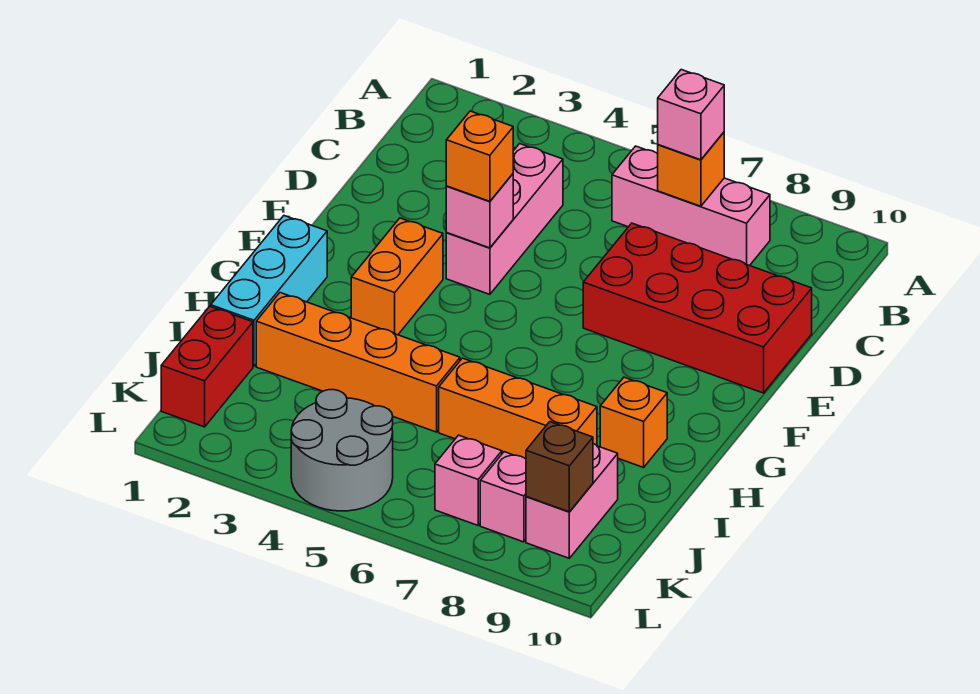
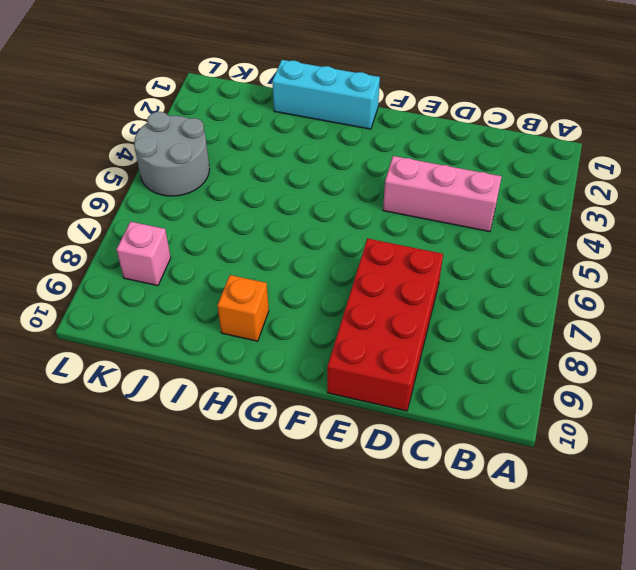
none -> pink brick B6:B8 level 1
none -> orange brick F3:G3 level 1
none -> orange brick I2:I5 level 1

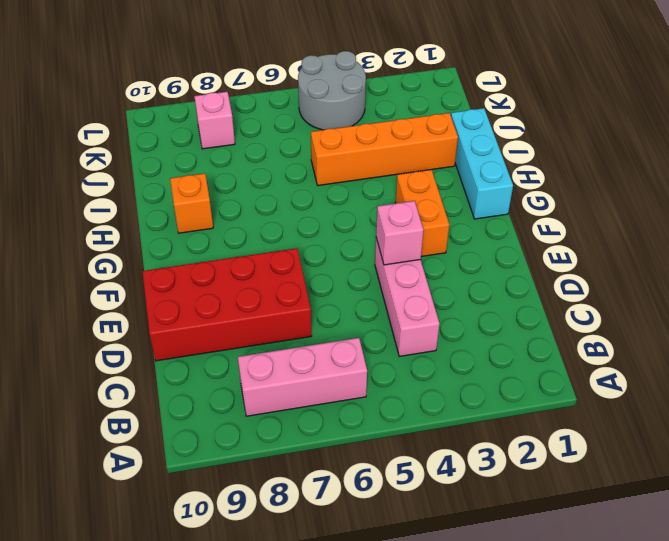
none -> orange brick I6:I8 level 1
none -> red brick J1:K1 level 1
none -> pink brick J9:K9 level 1

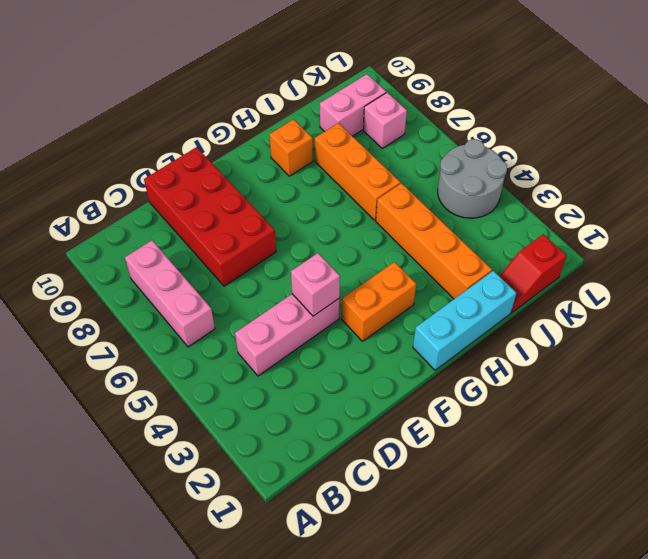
red slope J1:K1 level 1 top K -> red brick J1:K1 level 1
none -> pink brick K7 level 1
none -> orange brick B7 level 2
none -> brown brick K9 level 2

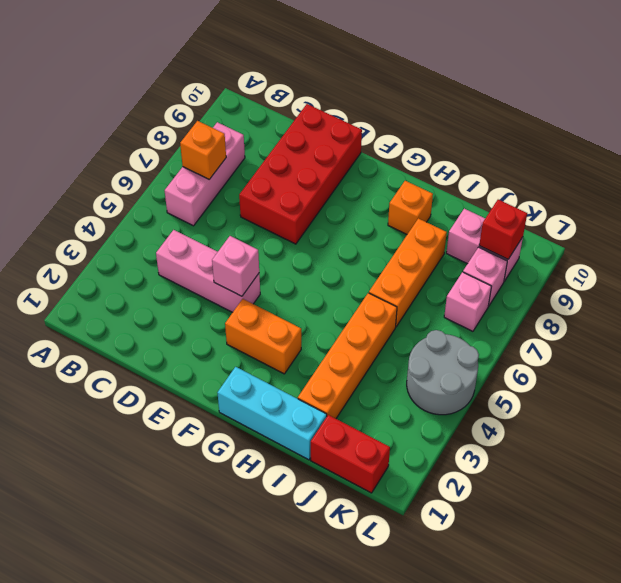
red brick K9 level 2 -> brown brick K9 level 2
none -> pink brick B7 level 3
none -> orange brick E4 level 3

